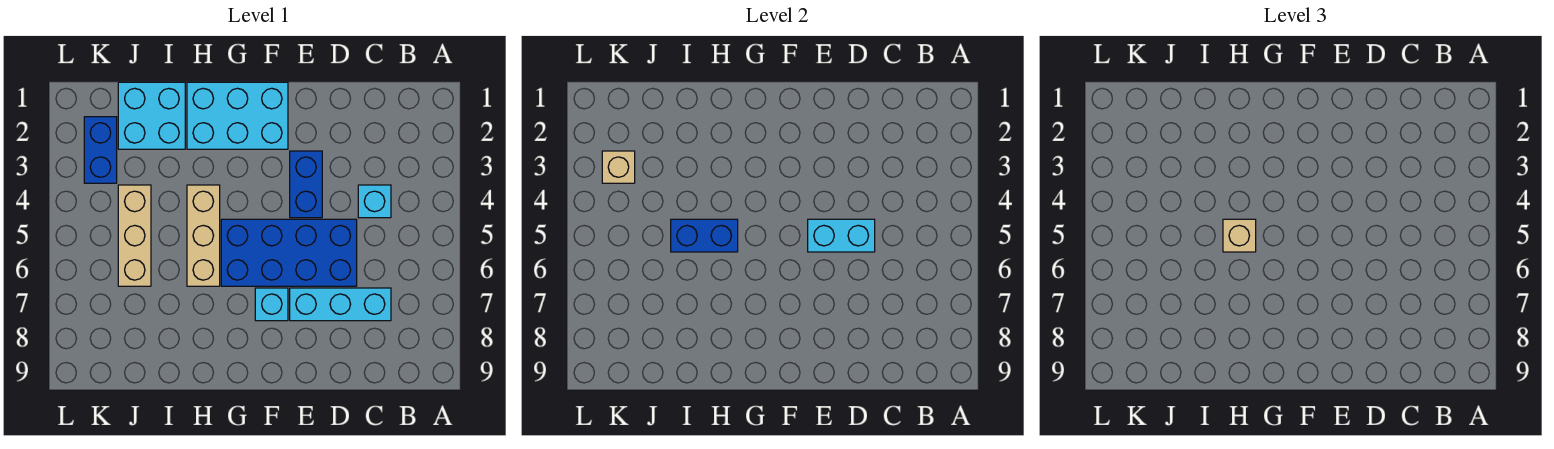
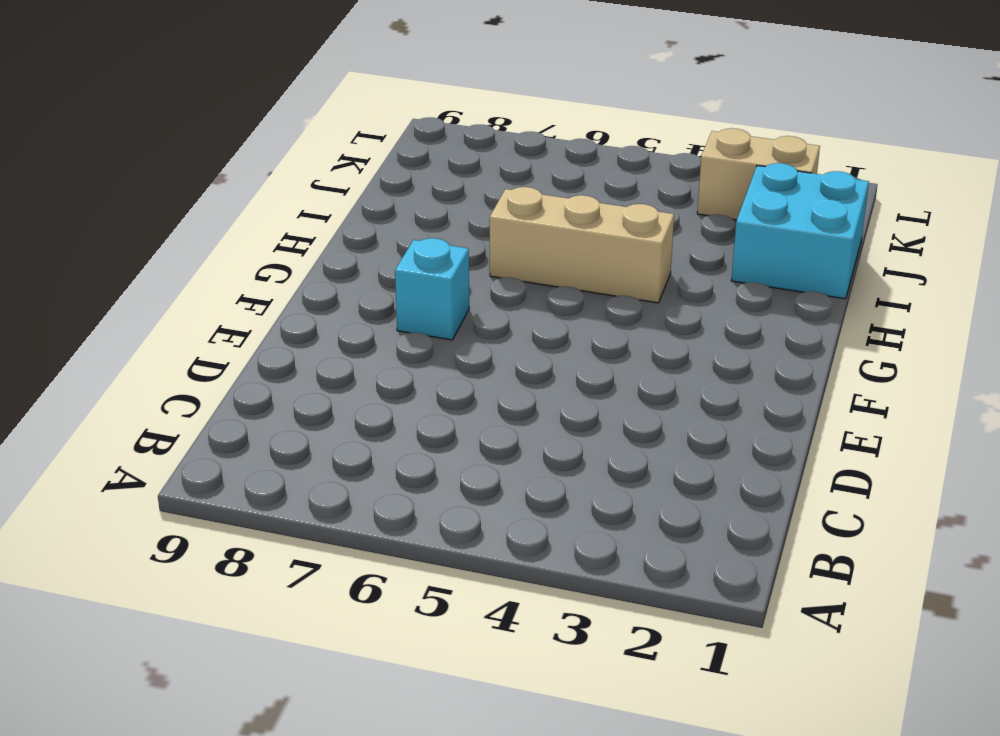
tan brick K2:K3 level 1 -> blue brick K2:K3 level 1
none -> cyan brick C4 level 1
none -> cyan brick C7:E7 level 1
none -> blue brick D5:G6 level 1

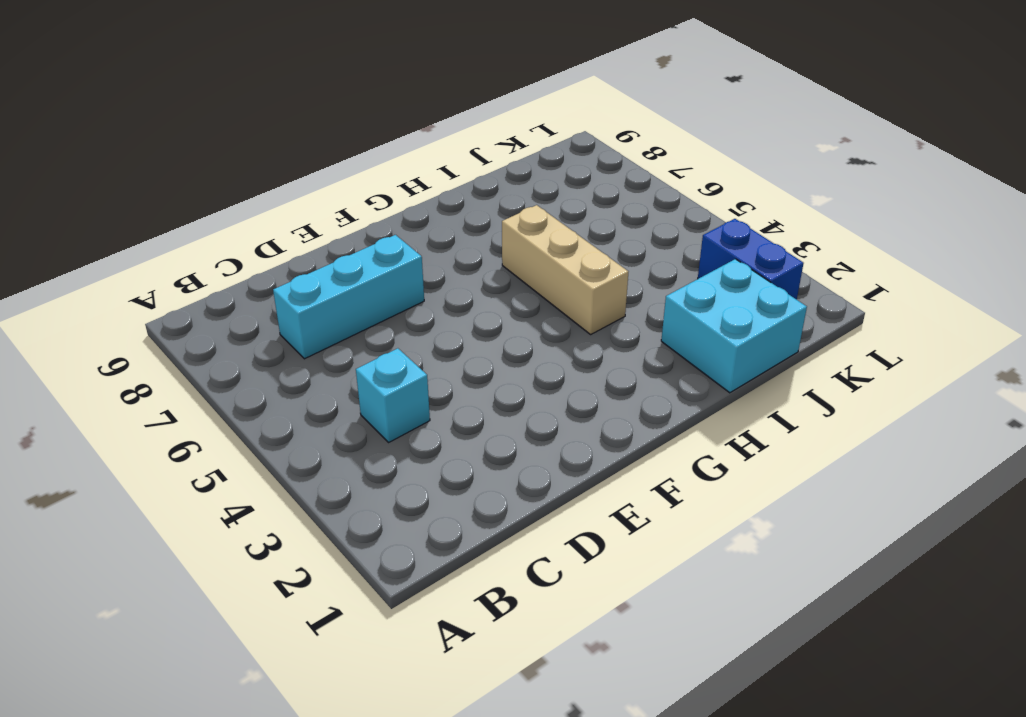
none -> blue brick D5:G6 level 1
none -> blue brick E3:E4 level 1
none -> cyan brick F1:H2 level 1

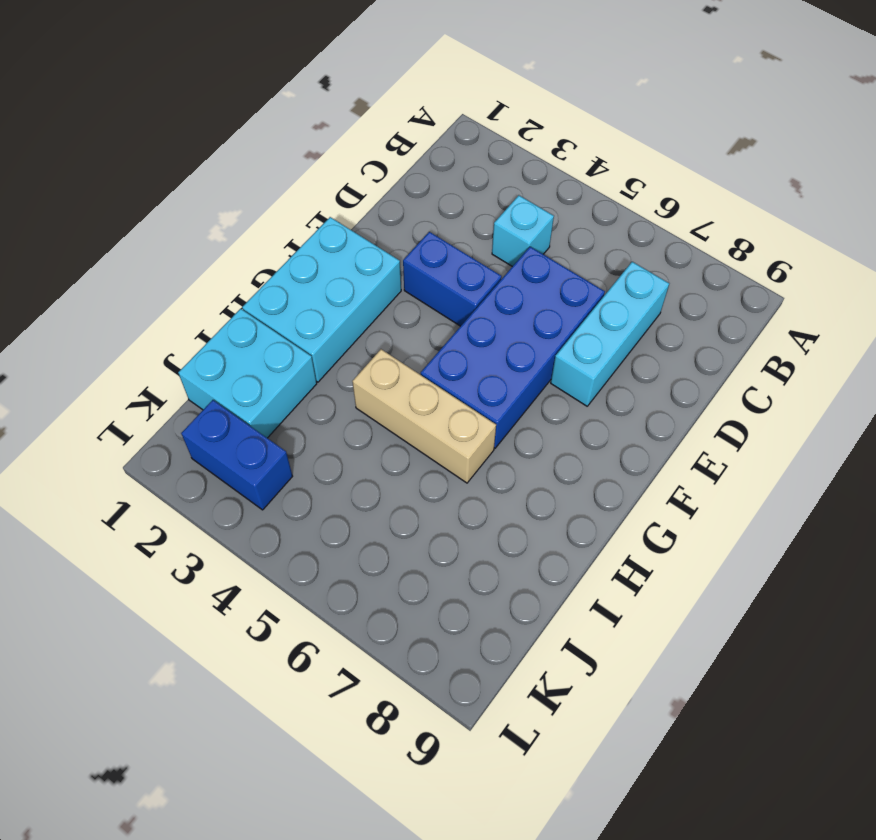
none -> cyan brick F7 level 1
none -> tan brick J4:J6 level 1
none -> cyan brick D5:E5 level 2

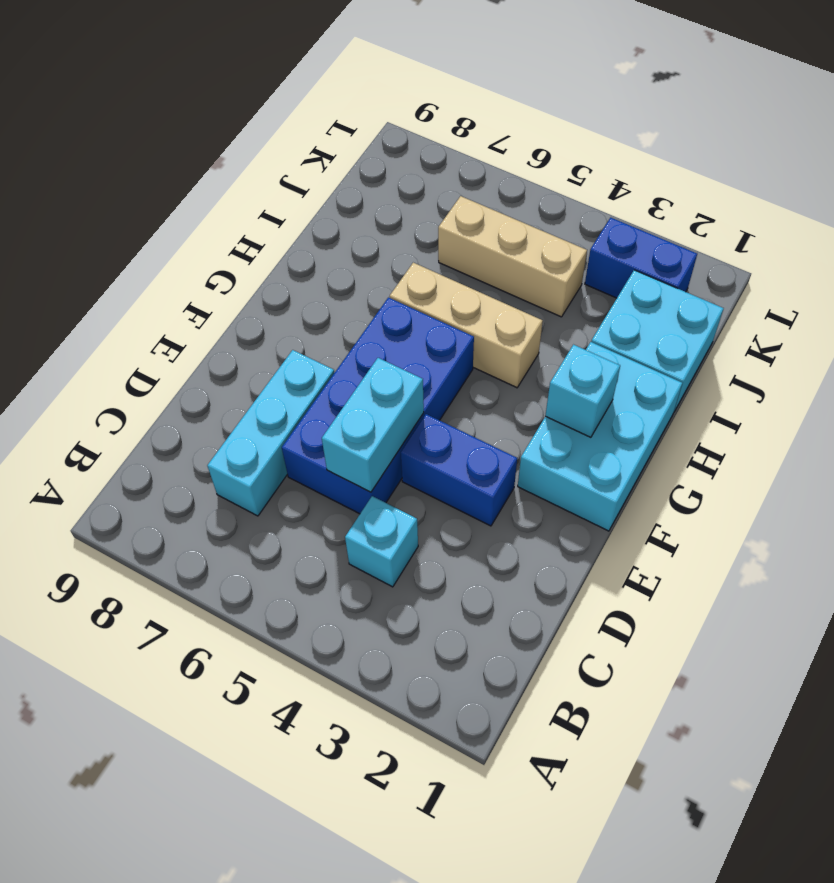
cyan brick G2 level 2 -> cyan brick F7 level 1
none -> blue brick H5:I5 level 2
none -> tan brick K3 level 2
none -> tan brick H5 level 3

